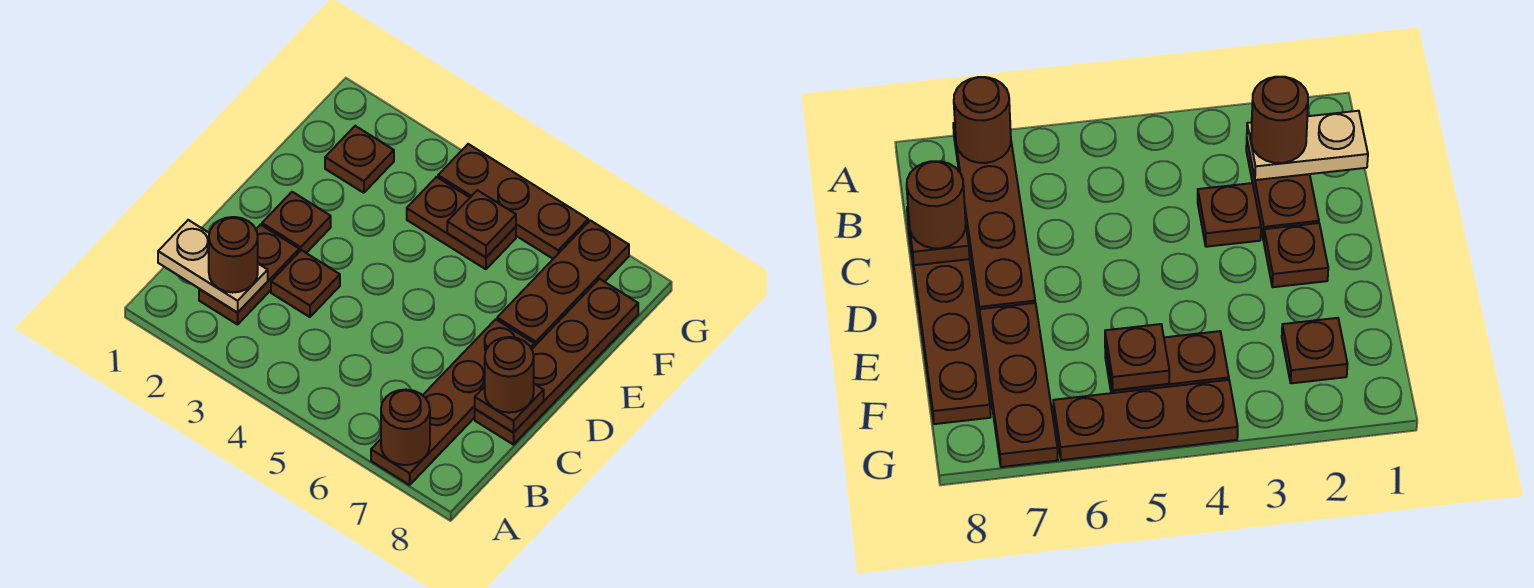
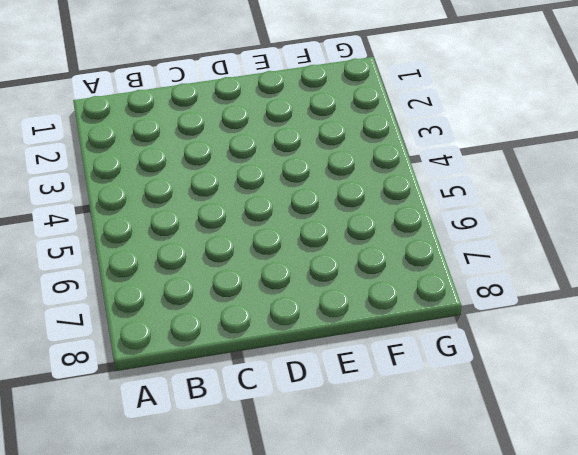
none -> brown plate A7:D7 level 1
none -> brown plate B2:C2 level 1
none -> brown plate C3 level 1

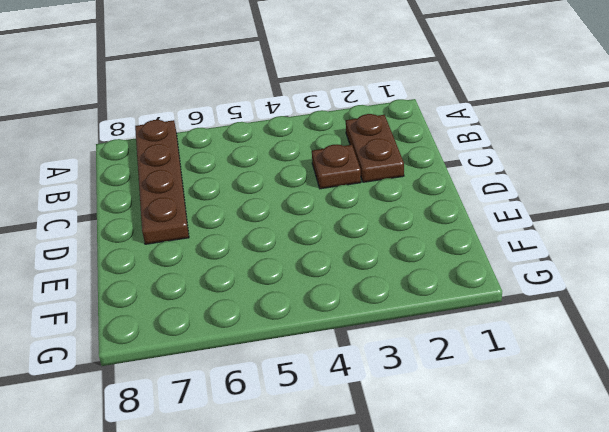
none -> brown plate C8:F8 level 1
none -> brown plate D2 level 1
none -> brown plate E7:G7 level 1

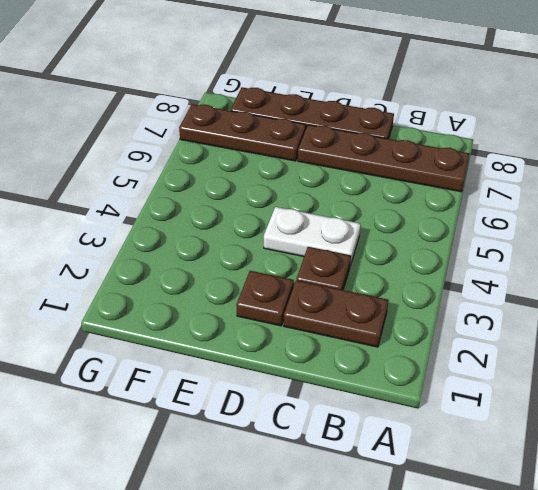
white plate C4:D4 level 1 -> none
none -> brown plate F2 level 1
none -> brown plate F4:F5 level 1
none -> brown plate G4:G6 level 1

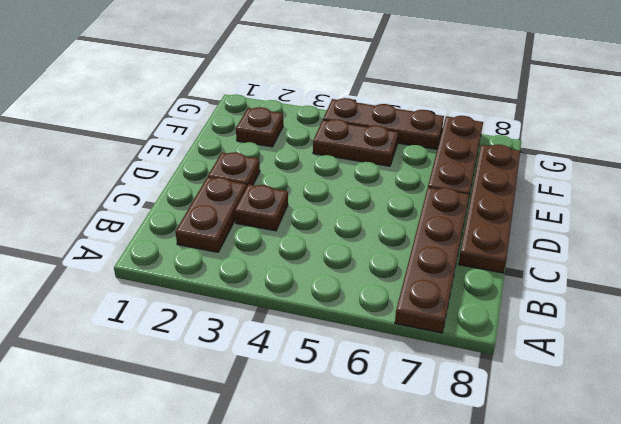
none -> brown round brick A7 level 2
none -> tan plate B1:B2 level 2
none -> brown plate C8 level 2

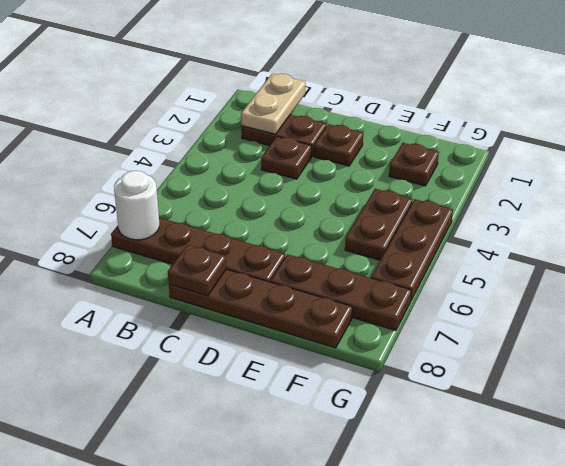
white round brick A7 level 2 -> brown round brick A7 level 2
none -> brown plate F5 level 2
none -> brown round brick B2 level 3
none -> brown round brick C8 level 3

